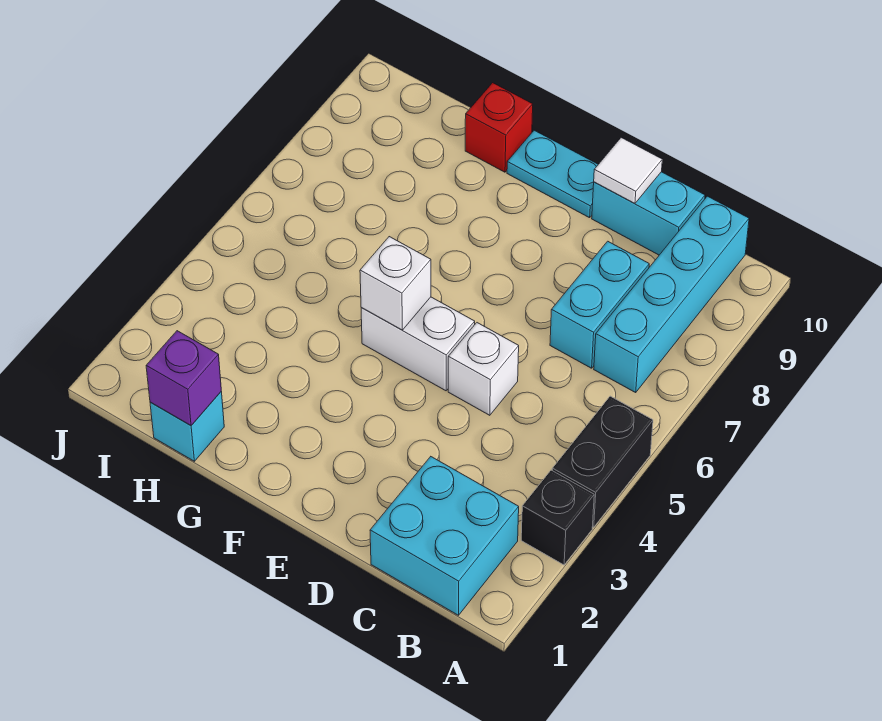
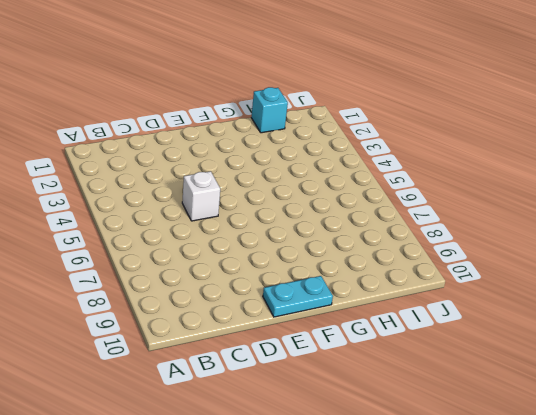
none -> black brick A3 level 1
none -> black brick A4:A5 level 1
none -> cyan brick B1:C2 level 1

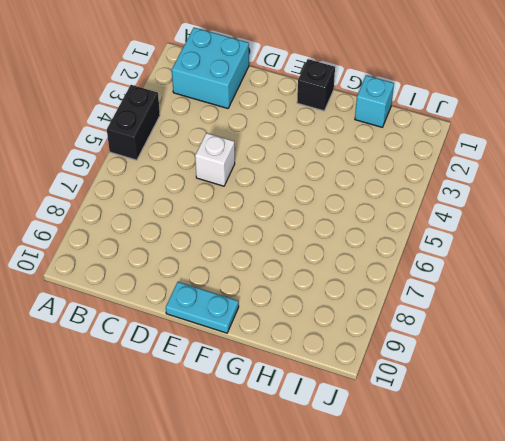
black brick F1 level 1 -> black brick A3 level 1
none -> cyan brick B7:B10 level 1
none -> cyan brick C7:C8 level 1
none -> cyan brick C10:D10 level 1

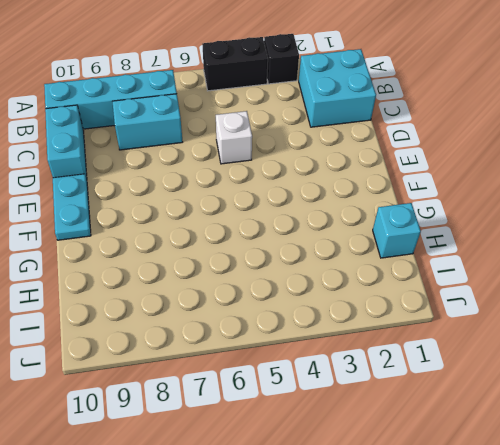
none -> white brick E5:F5 level 1
none -> red brick G10 level 1
none -> white tile D10 level 2

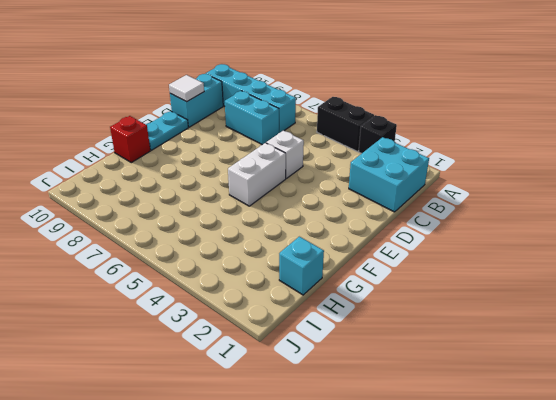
none -> white brick F5 level 2
none -> purple brick H1 level 2

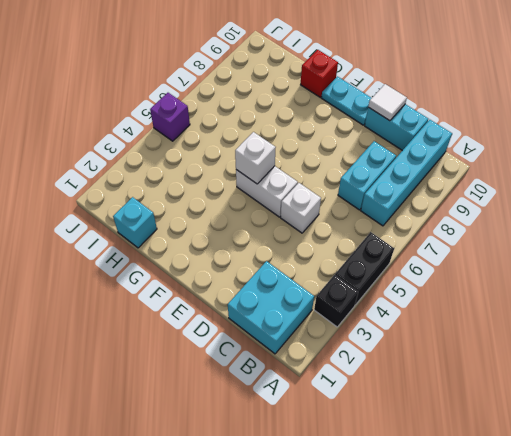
purple brick J5 level 1 -> purple brick H1 level 2

